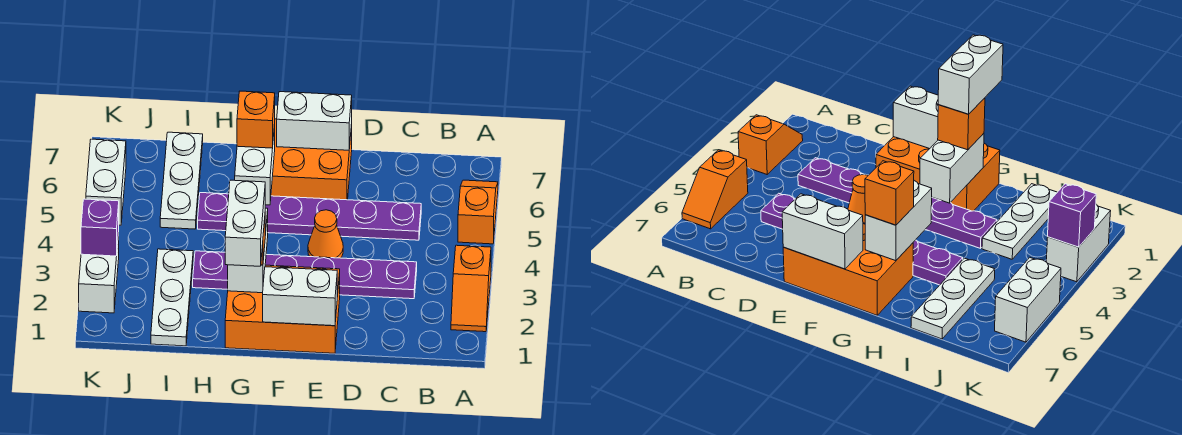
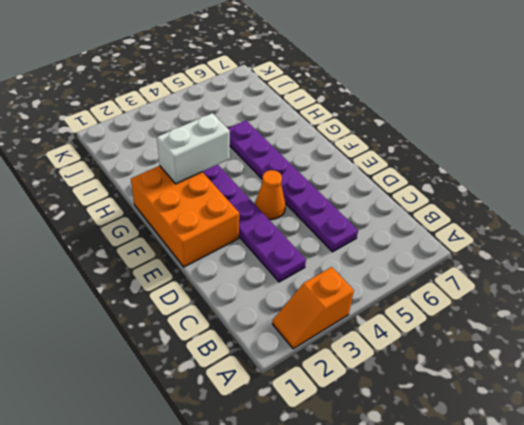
none -> orange slope A5:A6 level 1 top 5
none -> orange brick E6:G7 level 1
none -> white plate I1:I3 level 1

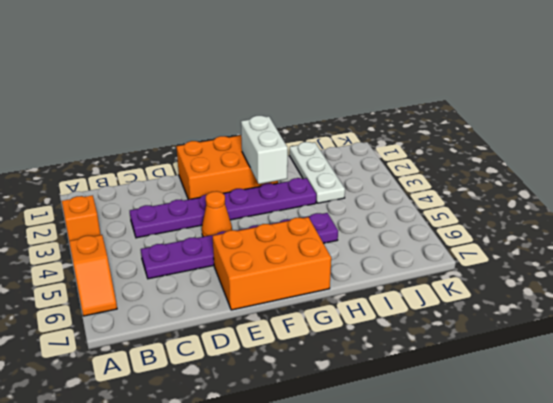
none -> white plate I5:I7 level 1
none -> white brick K2:K3 level 1
none -> white brick K5:K6 level 1

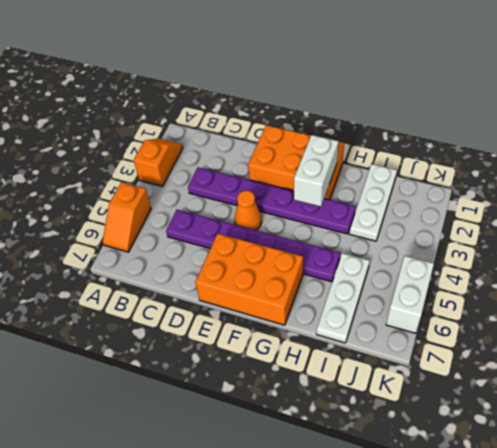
none -> white brick K2:K3 level 1
none -> white brick E1:F1 level 2
none -> white brick E7:F7 level 2

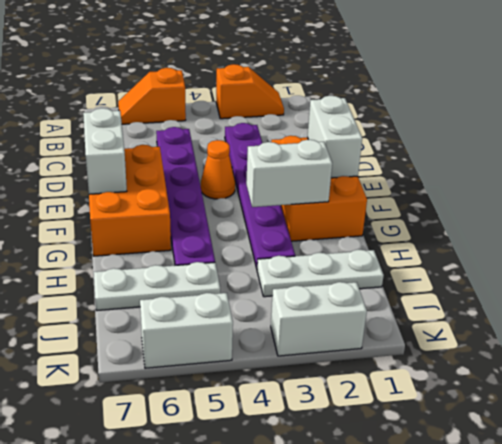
none -> white brick G5:G6 level 2
none -> purple brick K3 level 2
none -> orange brick G2 level 3

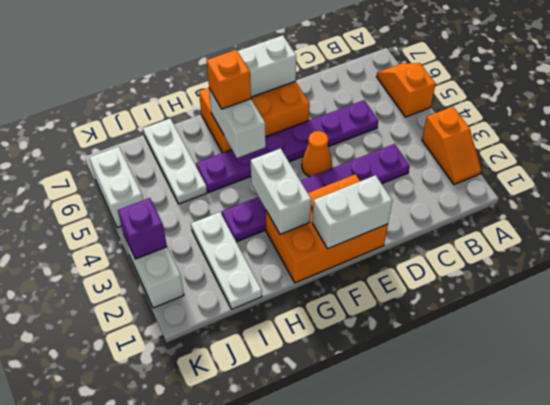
none -> orange brick G2 level 3
none -> white brick G1:G2 level 4

